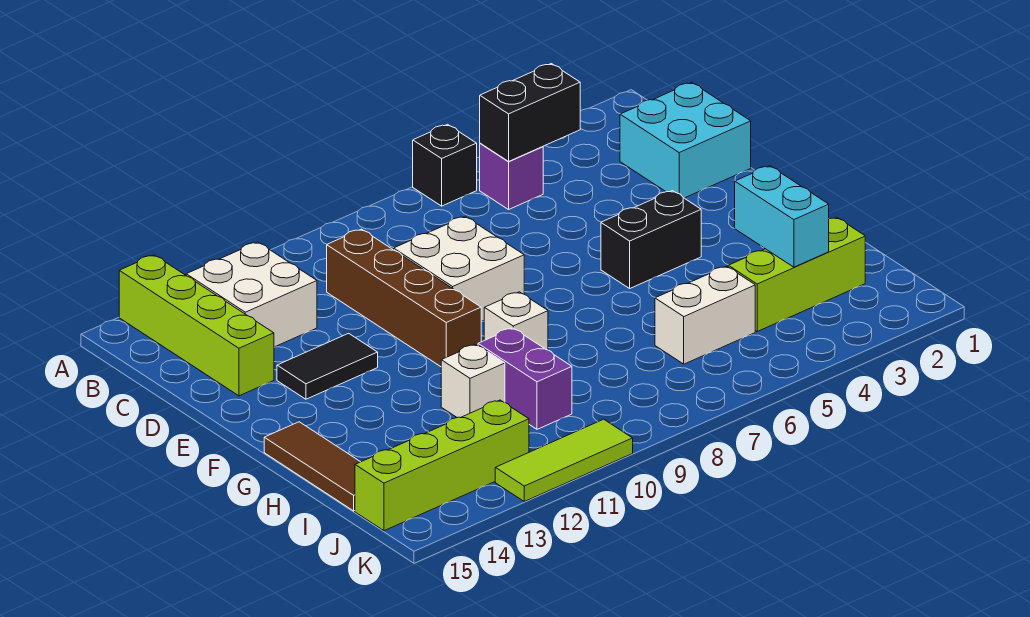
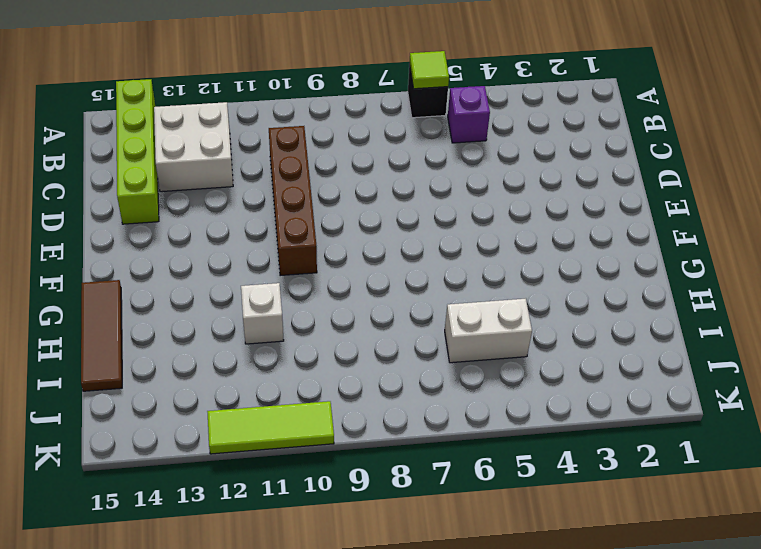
lime tile A6 level 2 -> none
none -> cyan brick C1:D2 level 1
none -> white brick D8:E9 level 1
none -> black tile E12:E13 level 1

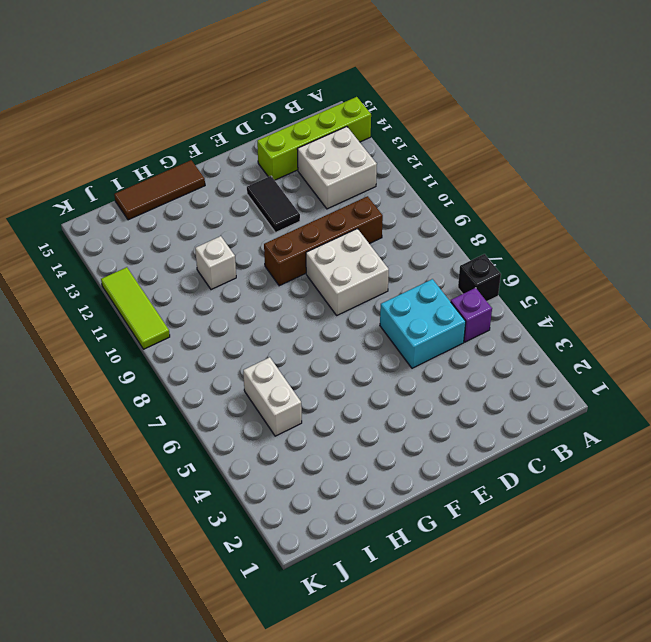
cyan brick C5:D6 level 1 -> cyan brick C1:D2 level 1
none -> black brick F4:F5 level 1
none -> white brick G9 level 1
none -> purple brick H10:I10 level 1

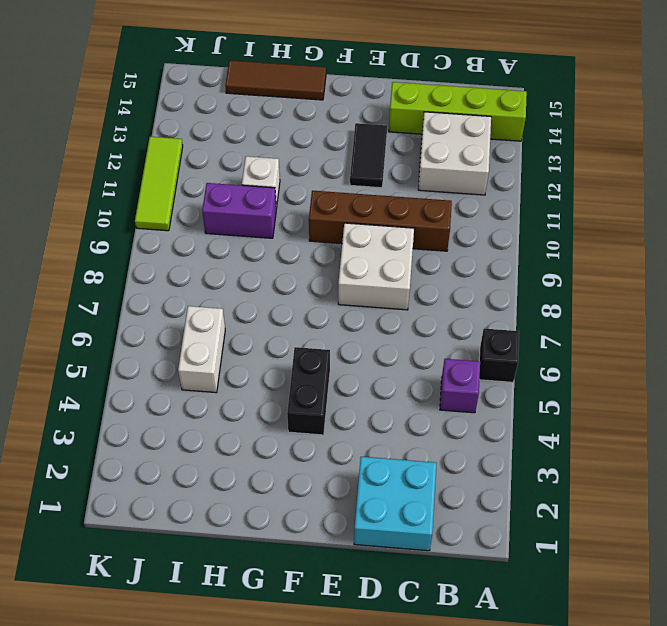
none -> white brick G9 level 1
none -> lime brick I2:I4 level 1
none -> lime brick J12:J15 level 1

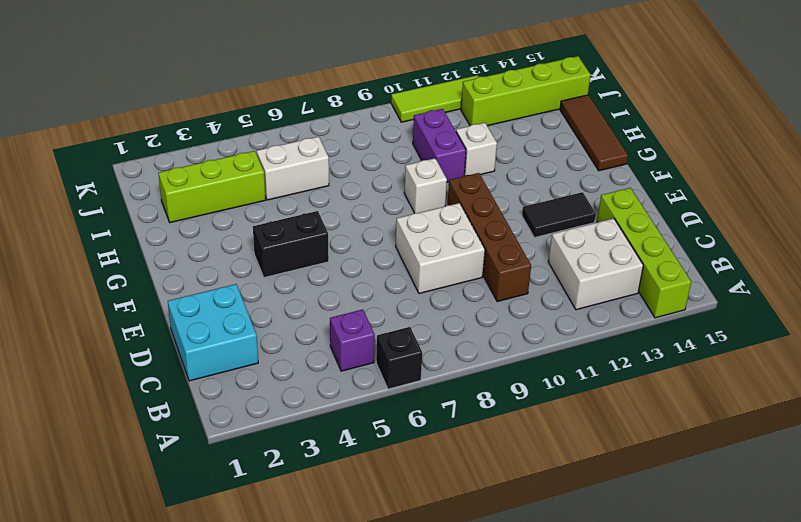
none -> black brick B4:B5 level 2
none -> cyan brick H3:I3 level 2

